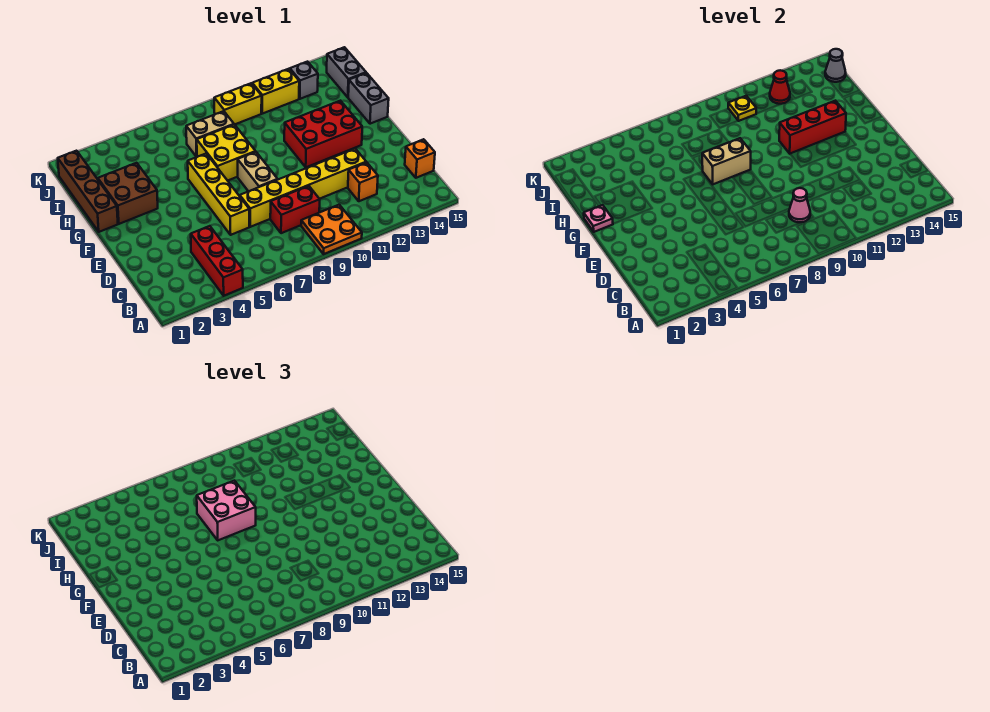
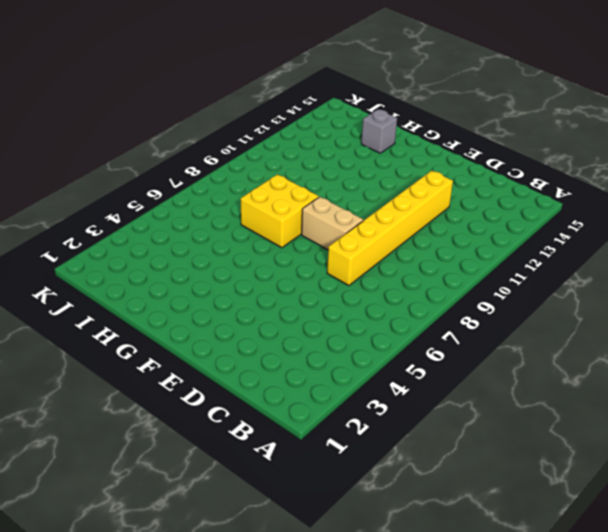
grey brick H14 level 1 -> grey brick J13 level 1
none -> red brick A4:C4 level 1
none -> orange plate A9:B10 level 1
none -> red brick C8:C9 level 1

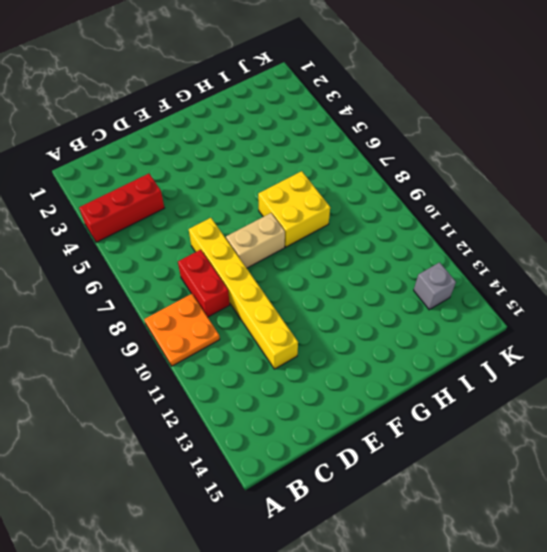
none -> orange brick C12 level 1
none -> orange brick C15 level 1
none -> yellow brick D6:G6 level 1

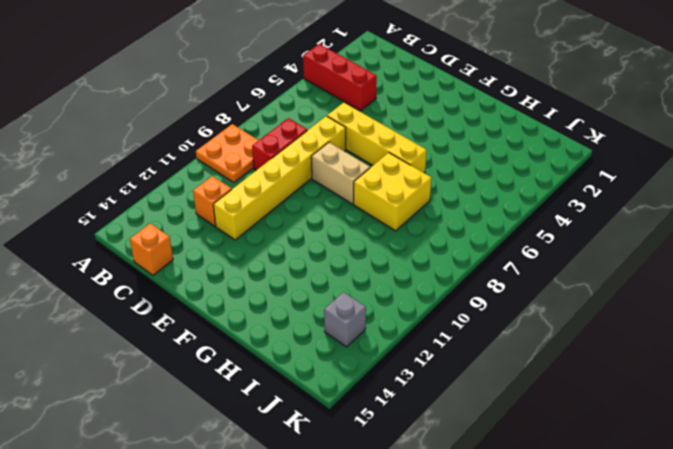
none -> red brick F11:G13 level 1
none -> brown brick G1:J1 level 1
none -> brown brick G2:H3 level 1

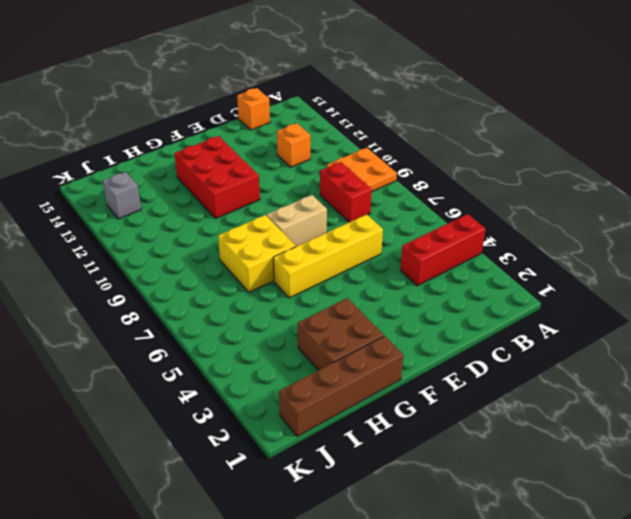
none -> yellow brick D7:D12 level 1
none -> grey brick G15:H15 level 1
none -> tan brick I7:I8 level 1

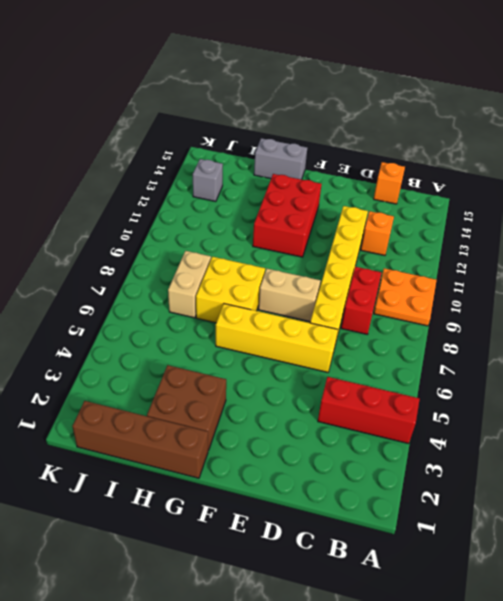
none -> grey brick I15:J15 level 1
none -> yellow brick J9:J10 level 1
none -> yellow brick J11:J12 level 1

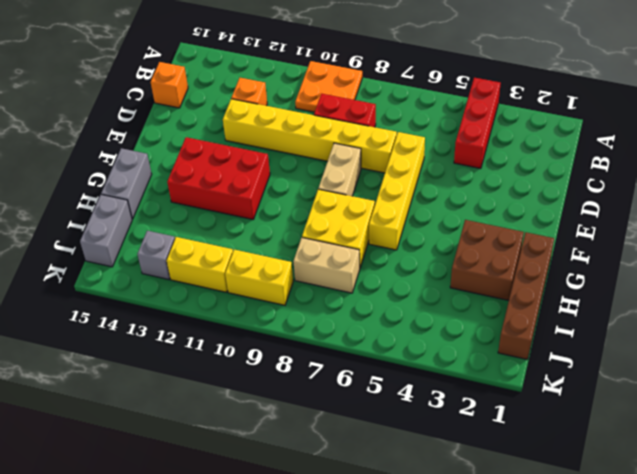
none -> pink cone C9 level 2
none -> pink plate G1 level 2
none -> tan brick G7:G8 level 2

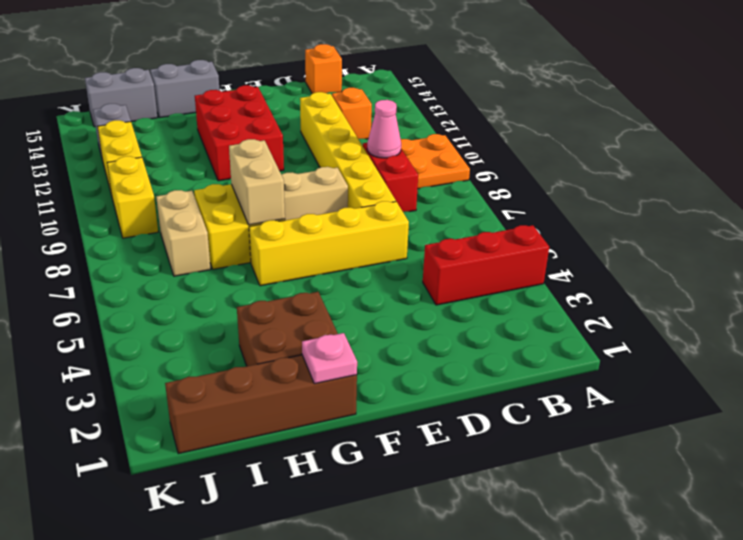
none -> red brick G11:G13 level 2
none -> yellow plate J10 level 2
none -> red cone J12 level 2

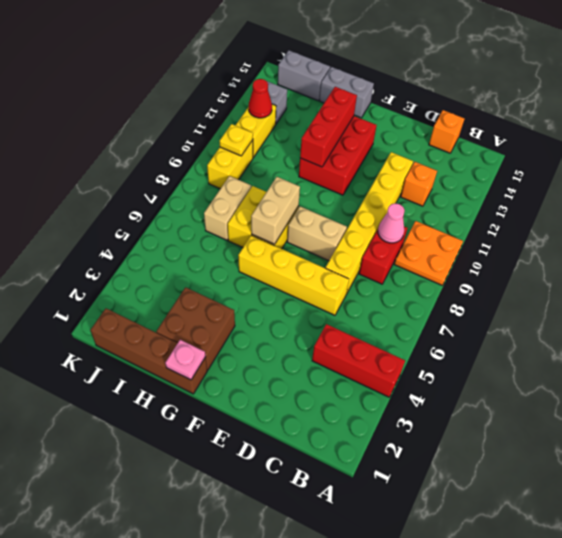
none -> grey cone J15 level 2
none -> pink brick G7:H8 level 3

